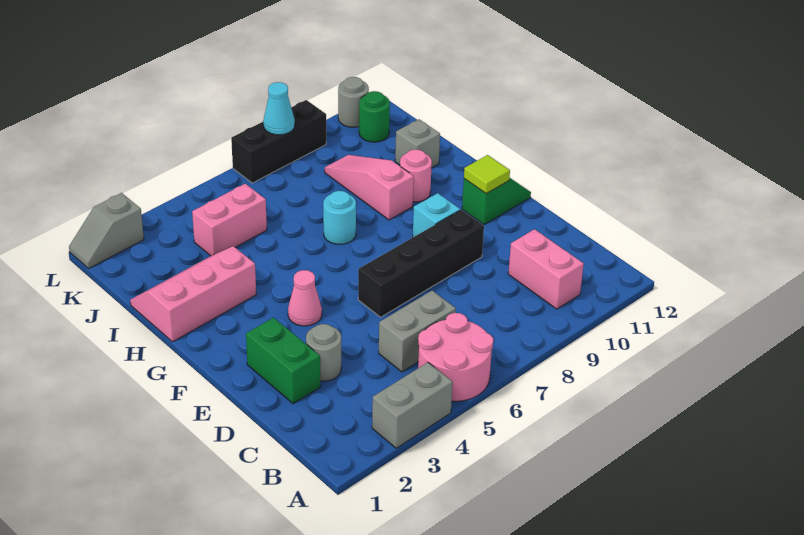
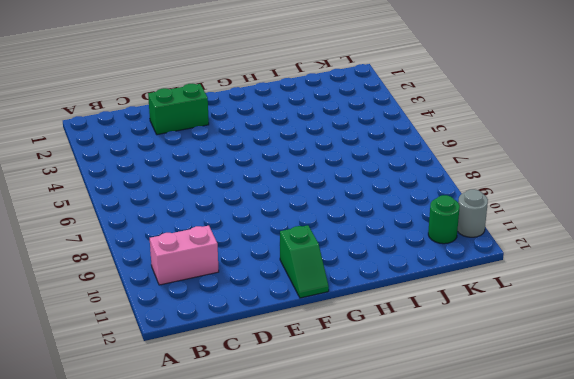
none -> grey brick A3:A4 level 1
none -> pink round brick A5:B6 level 1
none -> grey brick C5:C6 level 1

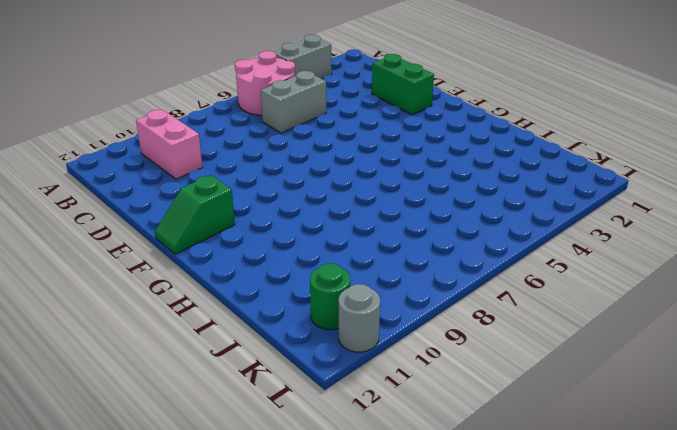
none -> grey round brick D3 level 1
none -> black brick E6:E9 level 1
none -> pink cone F4 level 1

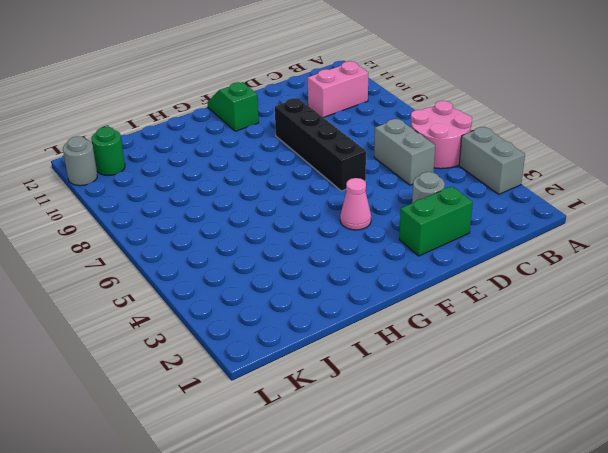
none -> cyan brick F9 level 1
none -> pink slope H1:I3 level 1 top H
none -> cyan round brick H7 level 1

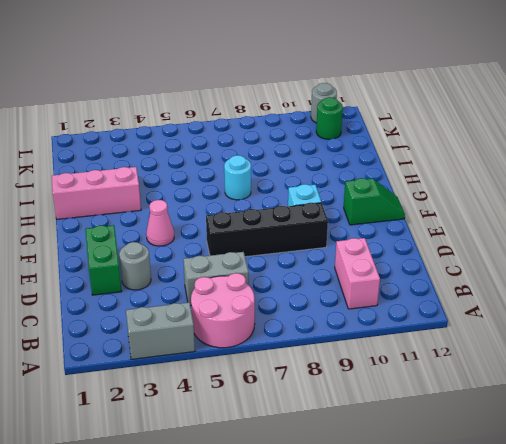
none -> pink slope H9:J9 level 1 top H
none -> pink round brick H10 level 1
none -> grey brick I11 level 1

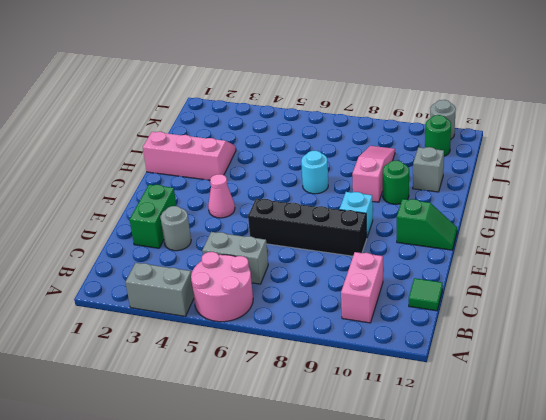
green tile C12 level 1 -> none
green round brick H10 level 1 -> pink round brick H10 level 1
none -> pink brick J4:J5 level 1
none -> grey slope L1:L2 level 1 top 2
none -> black brick L7:L9 level 1

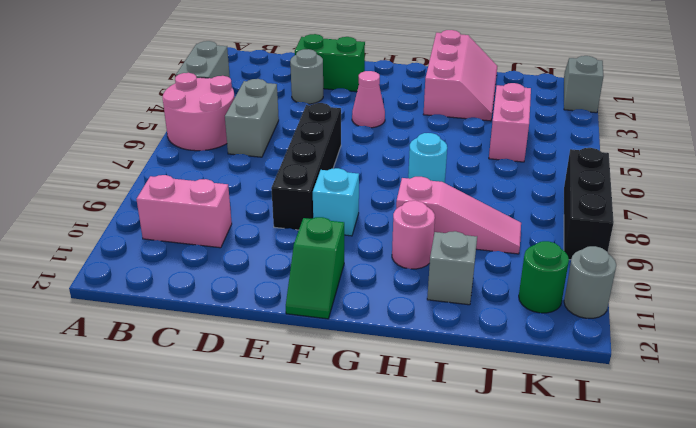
none -> lime tile F11 level 2
none -> cyan cone L8 level 2

